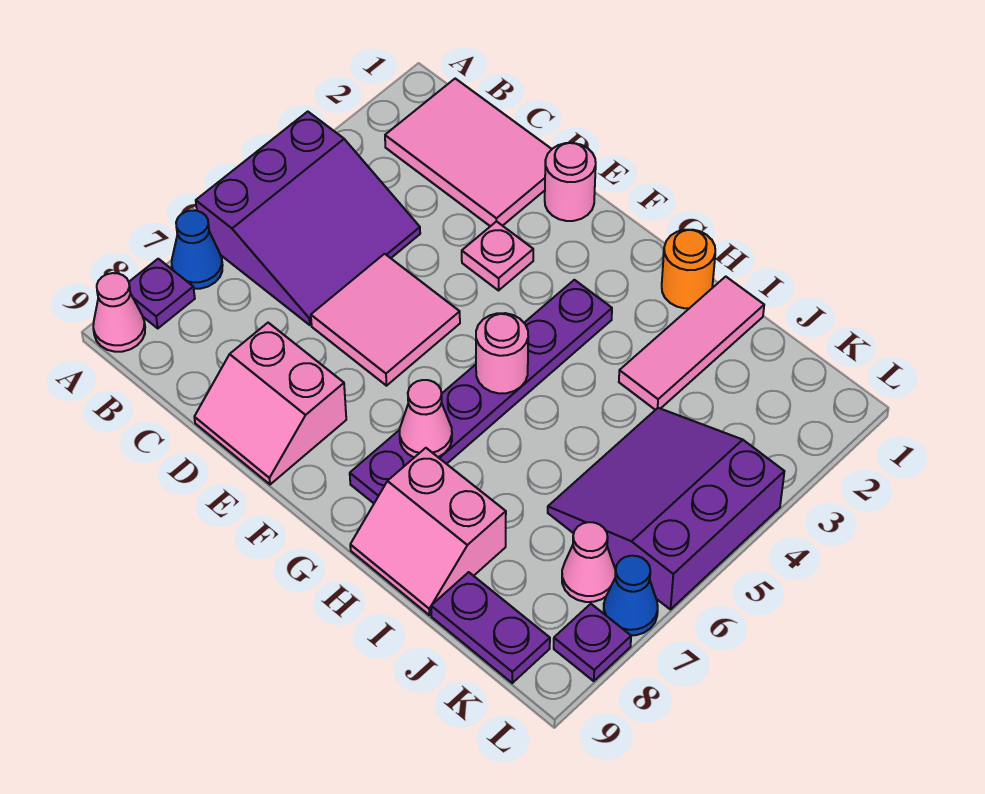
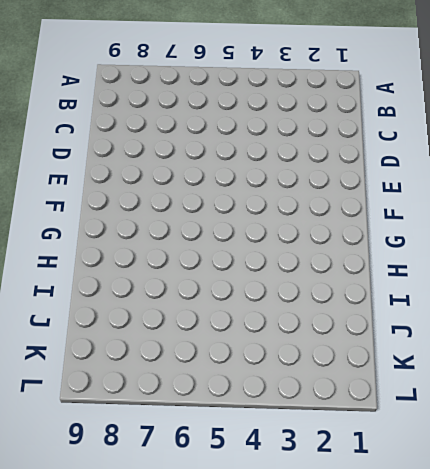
none -> purple slope A4:C6 level 1 top A
none -> blue cone A7 level 1
none -> purple plate A8 level 1

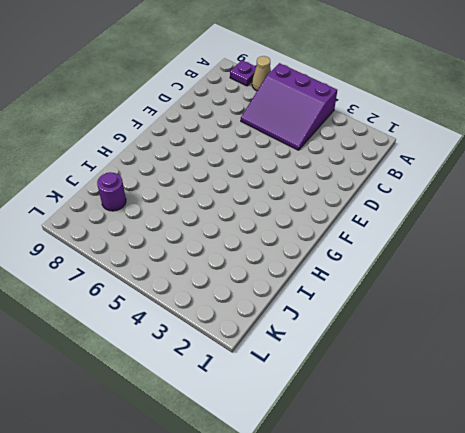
tan cone A7 level 1 -> blue cone A7 level 1
purple round brick J8 level 1 -> none
none -> pink cone A9 level 1
none -> pink tile B1:D2 level 1
none -> pink tile D5:E6 level 1

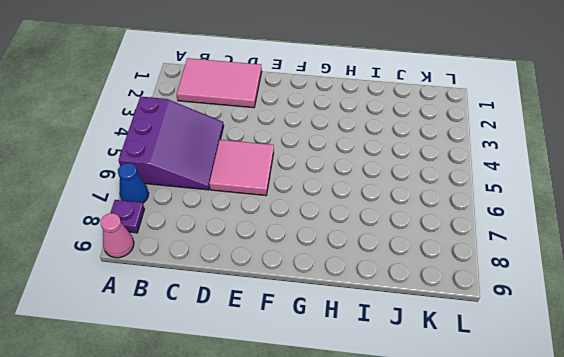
none -> pink slope D8:E9 level 1 top 8
none -> pink round brick E1 level 1
none -> pink plate E3 level 1

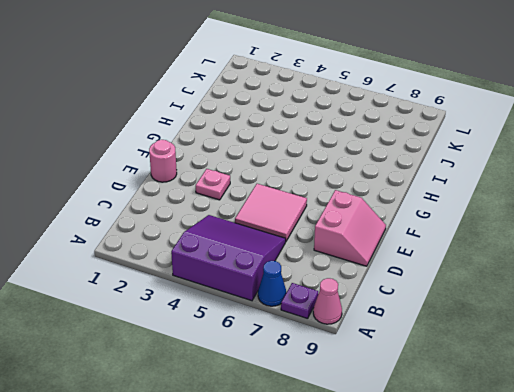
none -> pink tile B1:D2 level 1
none -> purple plate G3:G8 level 1
none -> orange round brick H1 level 1

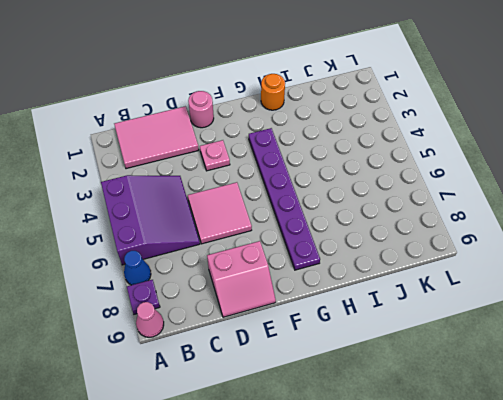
none -> pink slope H8:I9 level 1 top 8
none -> pink tile I1:I3 level 1
none -> purple slope J4:L6 level 1 top L

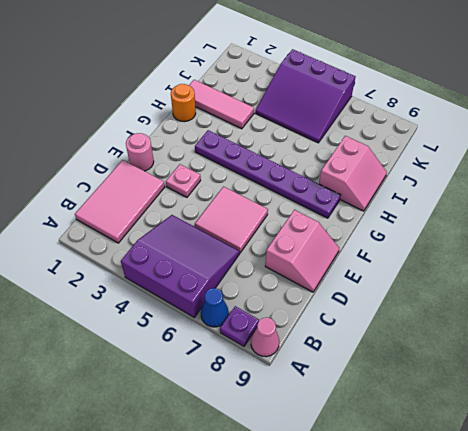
none -> purple plate J9:K9 level 1
none -> pink cone K7 level 1
none -> blue cone L7 level 1

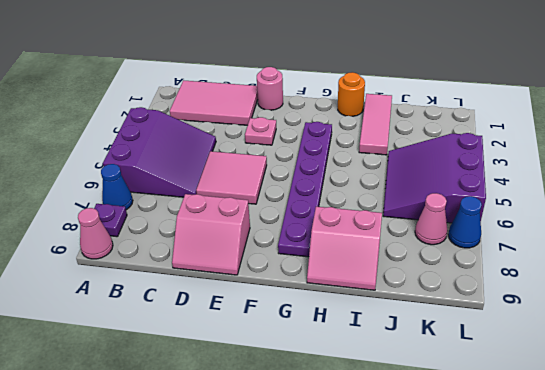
none -> purple plate J9:K9 level 1
none -> purple plate L8 level 1
none -> pink round brick G5 level 2

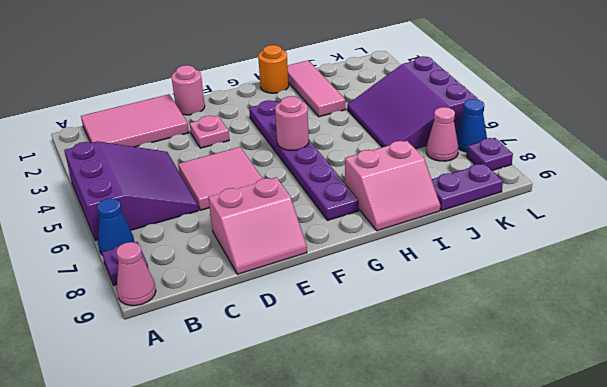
none -> pink cone G7 level 2

